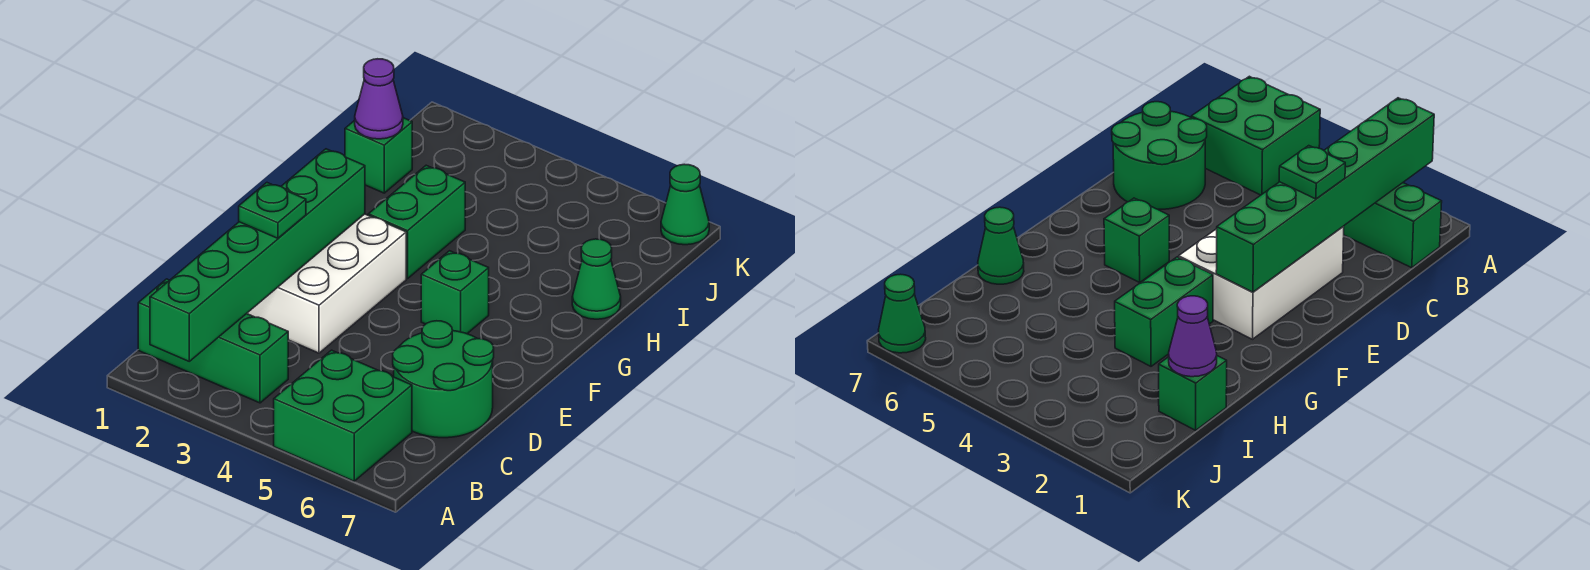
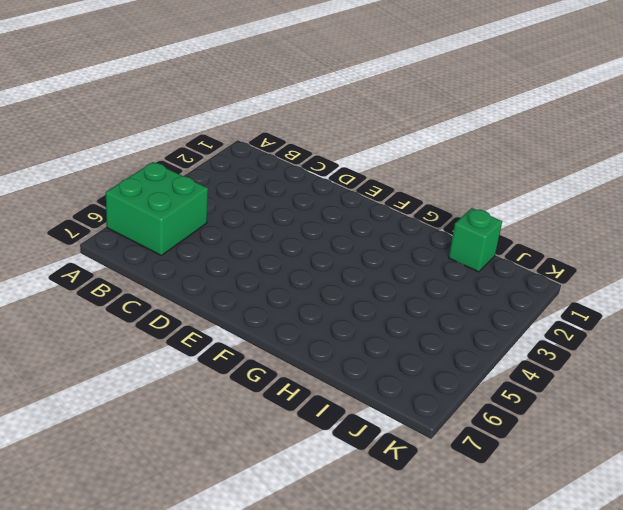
none -> green brick B1:B3 level 1
none -> green round brick C6:D7 level 1
none -> white brick D2:F3 level 1

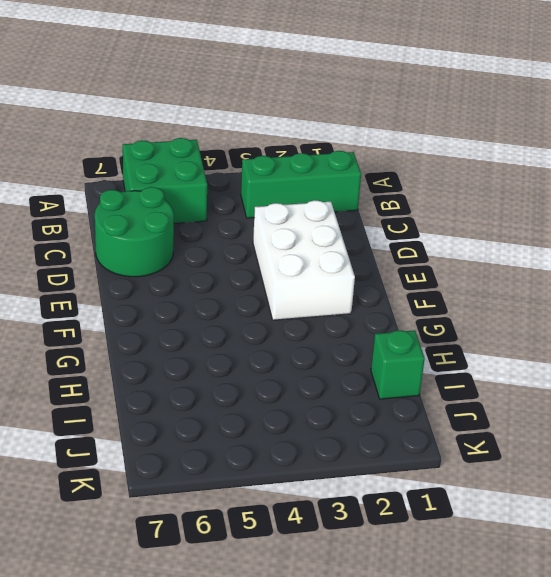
none -> green brick F5 level 1
none -> green brick G3:H3 level 1
none -> green cone H7 level 1

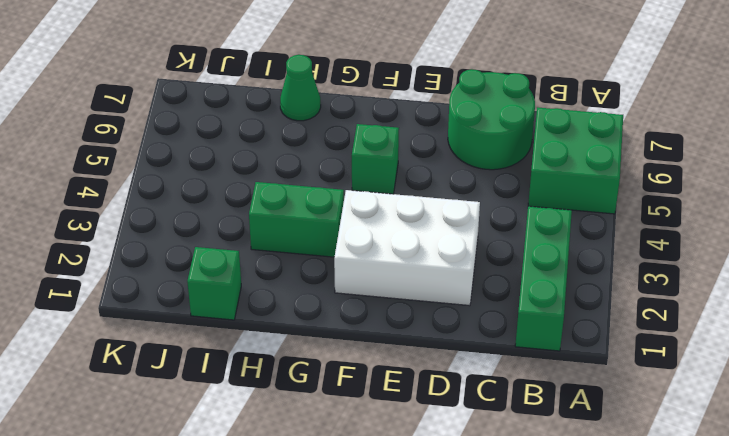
none -> green cone K7 level 1
none -> green brick A2:F2 level 2
none -> purple cone I1 level 2

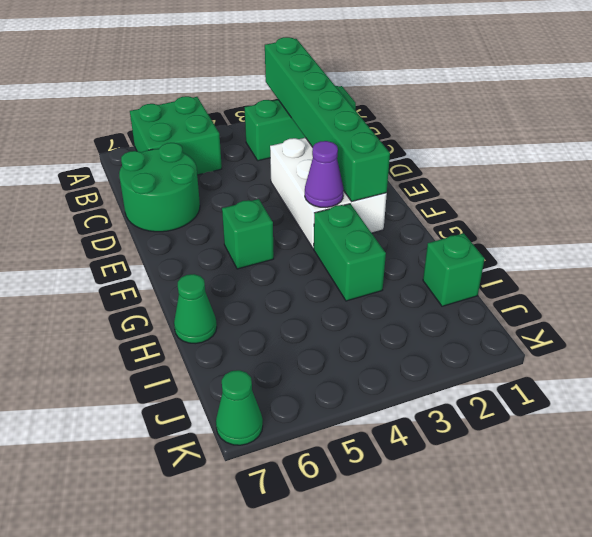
purple cone F3 level 2 -> purple cone I1 level 2
none -> green plate D2 level 3

